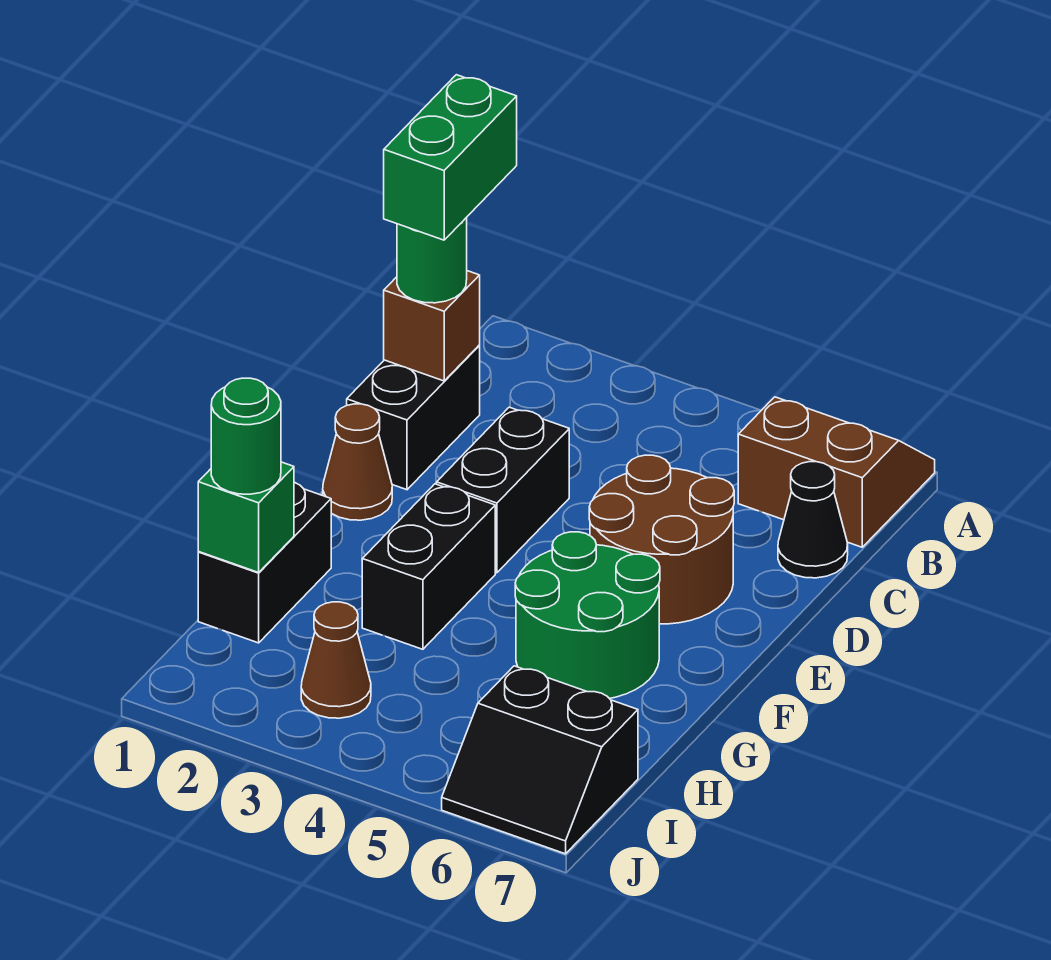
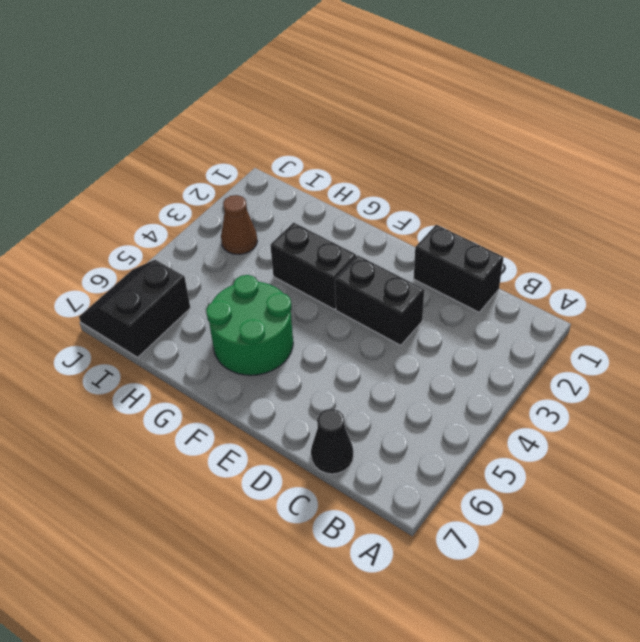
none -> brown slope A6:B7 level 1 top B
none -> brown round brick D5:E6 level 1
none -> brown cone E1 level 1

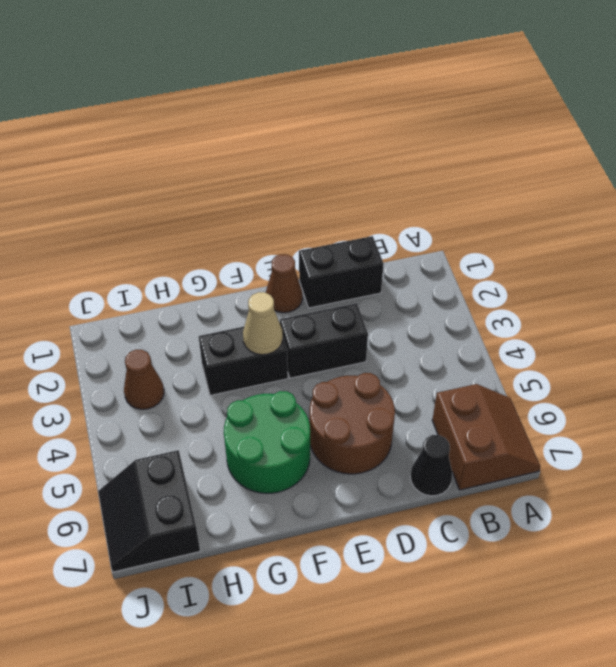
tan cone F3 level 2 -> none
none -> black brick G1:H1 level 1
none -> brown brick C1 level 2
none -> green brick H1 level 2

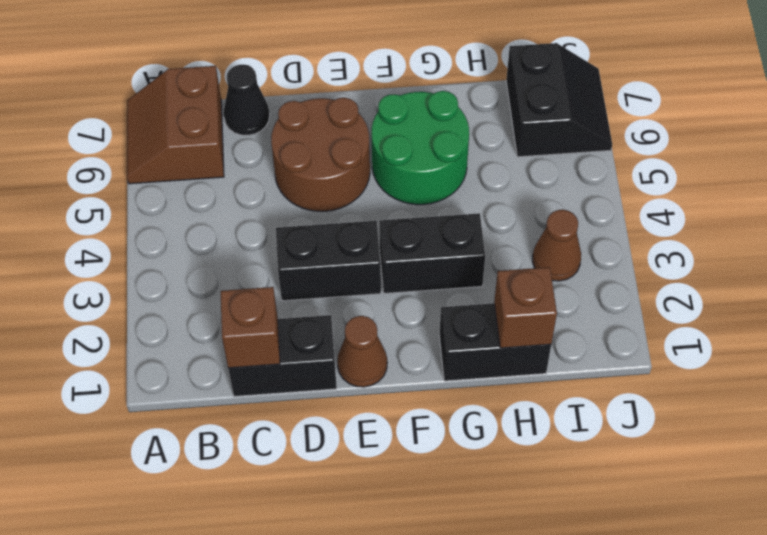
brown brick H1 level 2 -> green brick H1 level 2
none -> green round brick C1 level 3
none -> green round brick H1 level 3
none -> green brick B1:C1 level 4

